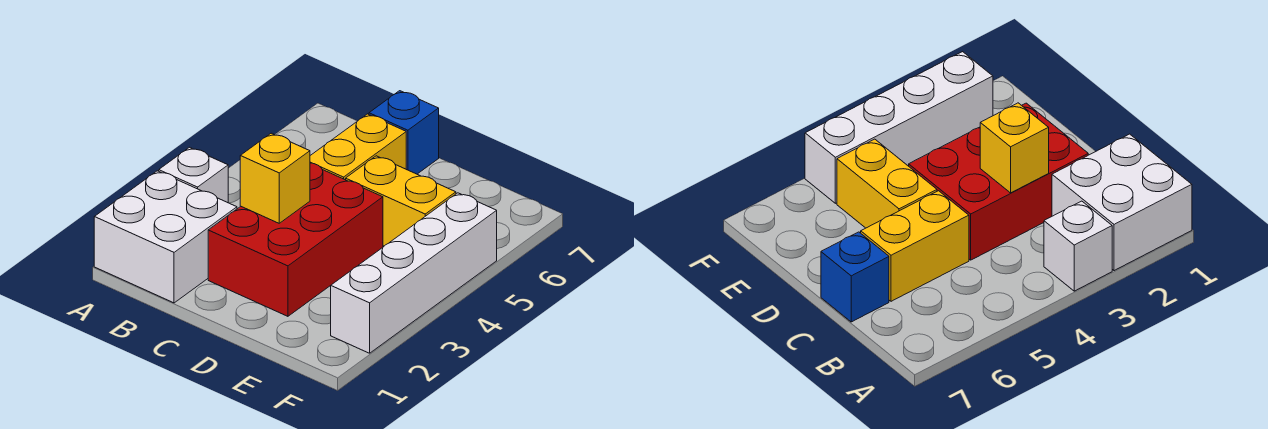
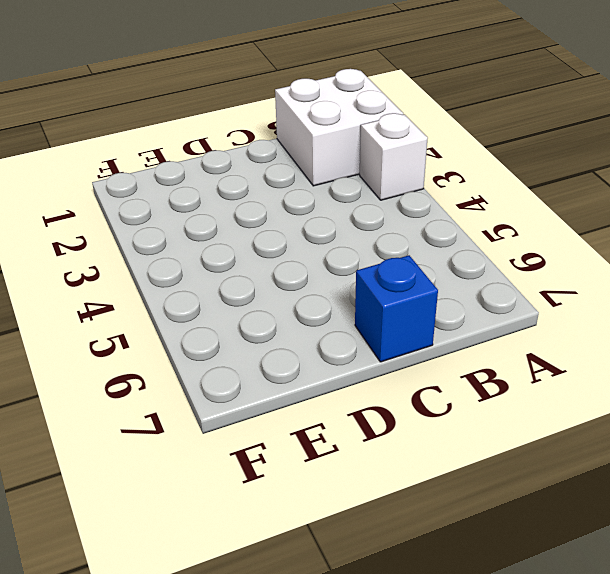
none -> red brick C2:D4 level 1
none -> yellow brick C5:C6 level 1

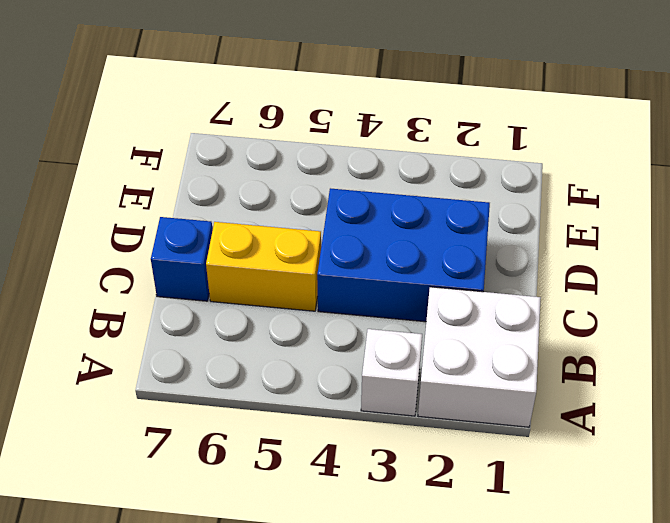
blue brick C2:D4 level 1 -> red brick C2:D4 level 1
none -> yellow brick D5:E5 level 1
none -> white brick F2:F5 level 1

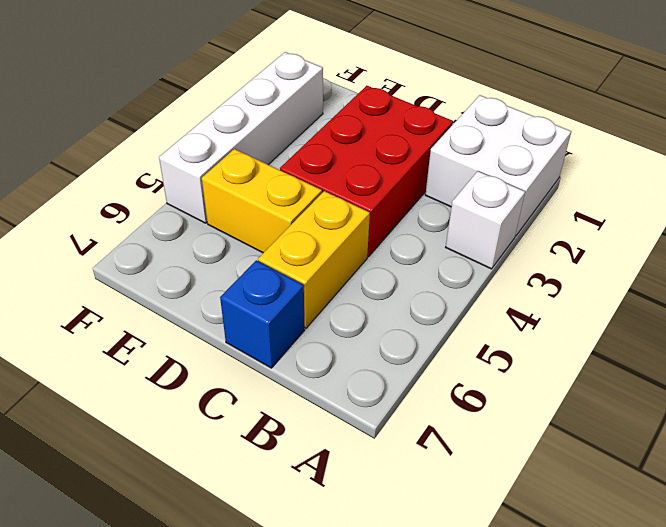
none -> yellow brick C3 level 2

